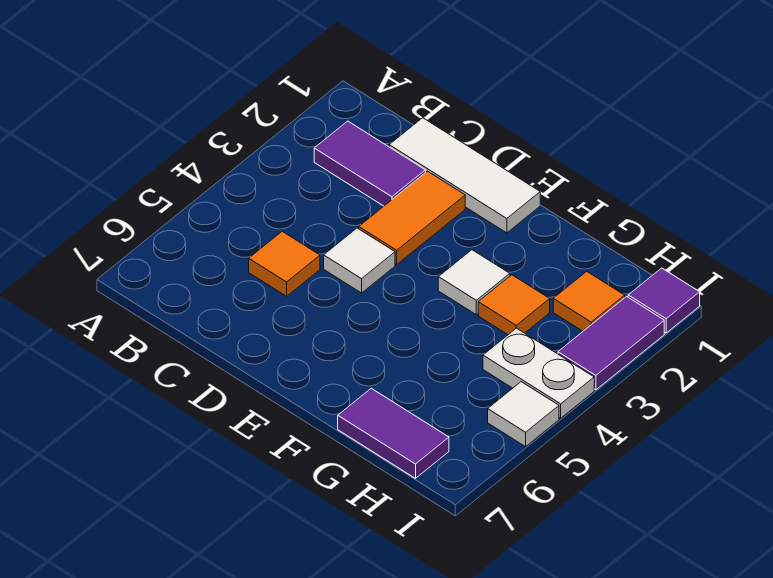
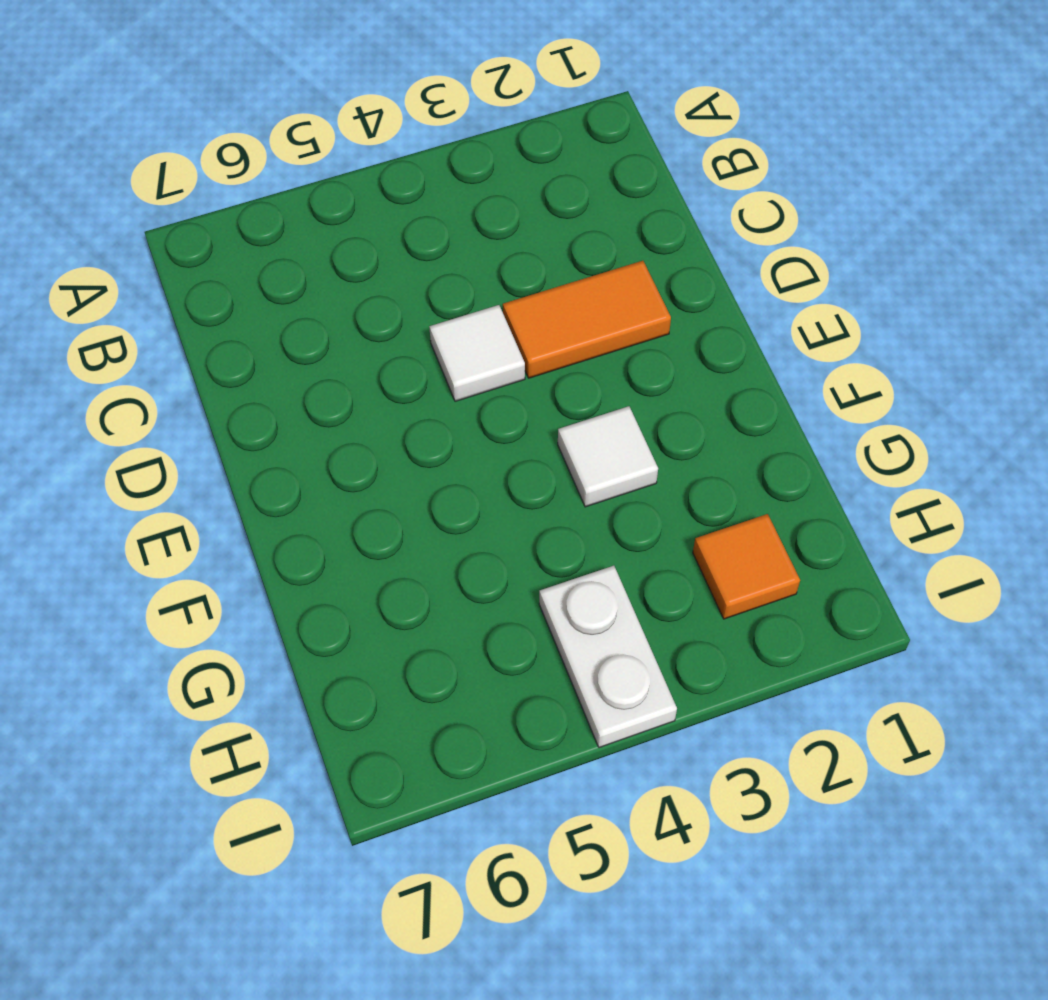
none -> purple tile B2:C2 level 1
none -> white tile C1:E1 level 1
none -> orange tile C5 level 1

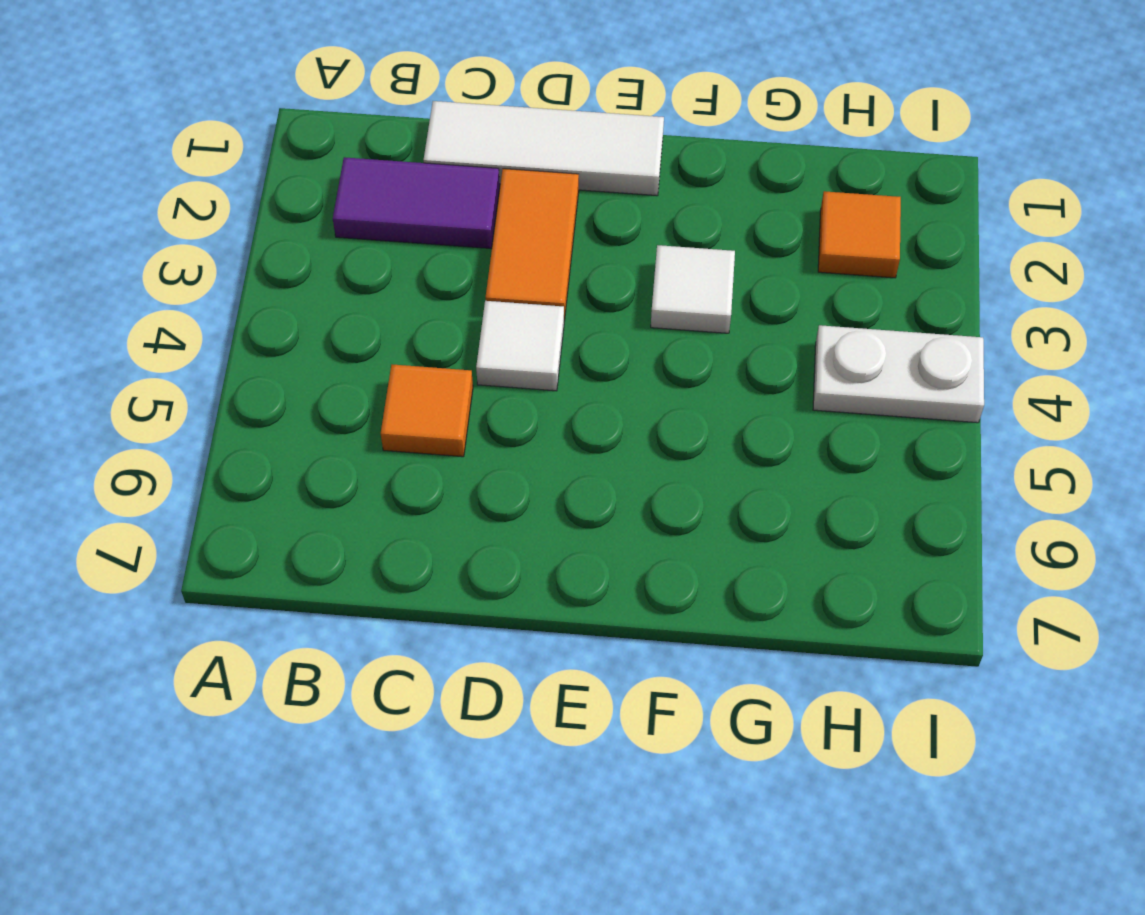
none -> orange tile G3 level 1
none -> purple tile G7:H7 level 1
none -> purple tile I1 level 1

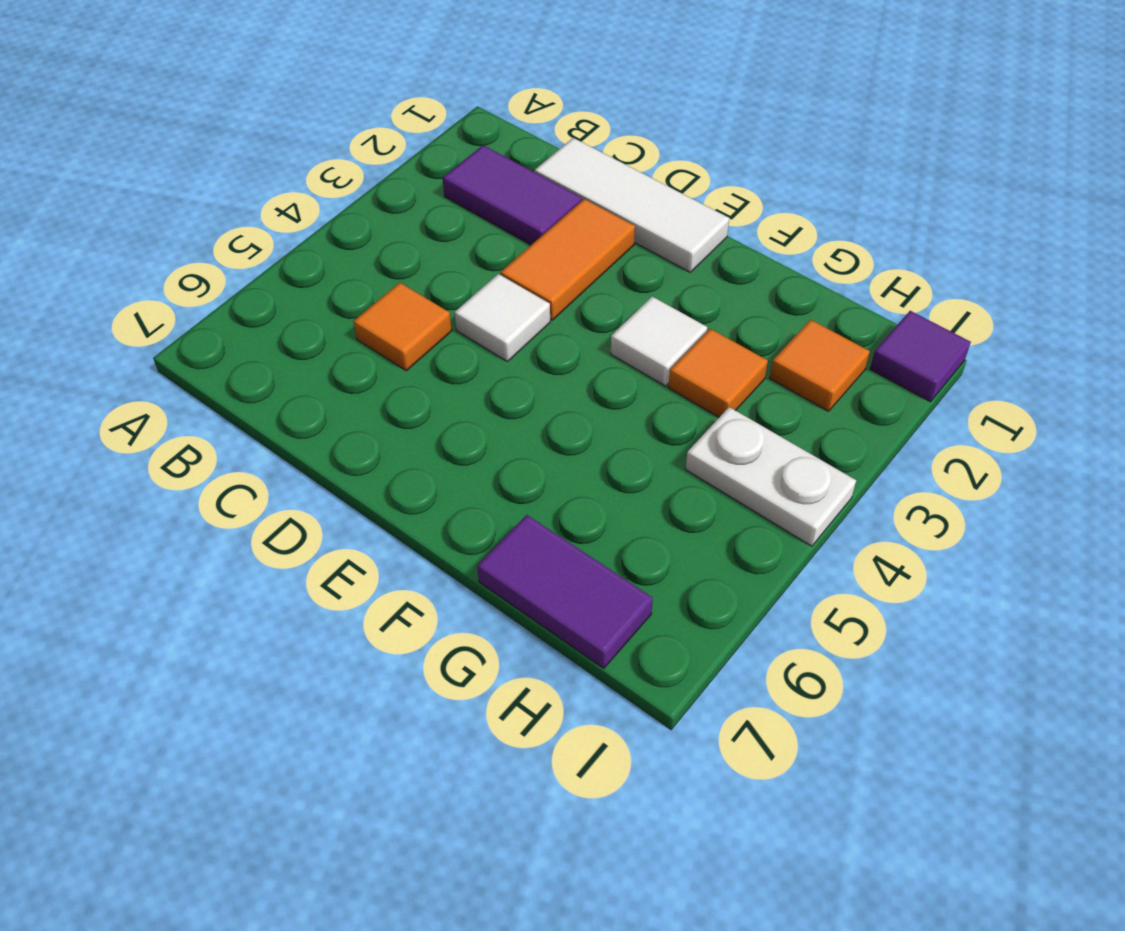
none -> purple tile I2:I3 level 1
none -> white tile I5 level 1

